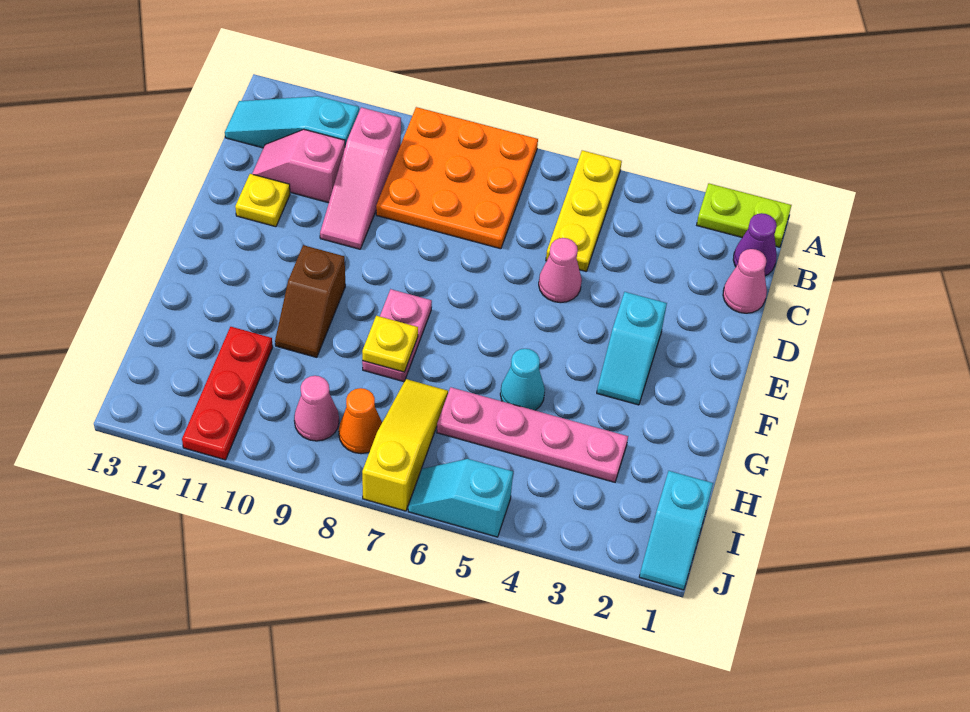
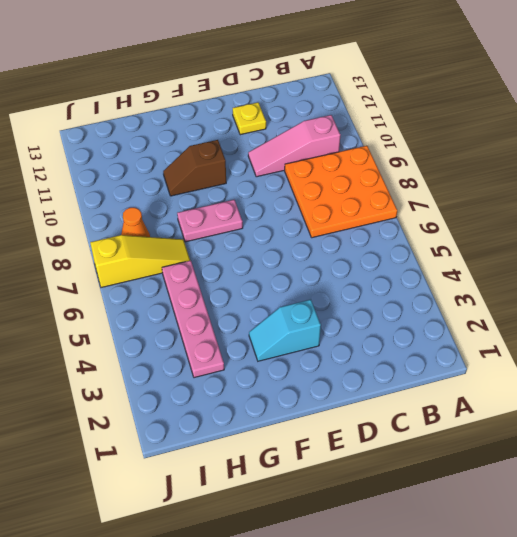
none -> lime plate A1:A2 level 1
none -> yellow plate A5:C5 level 1
none -> purple cone B1 level 1

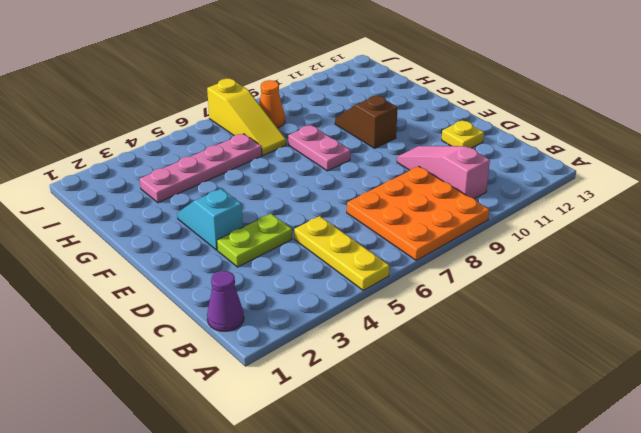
lime plate D3:D4 level 1 -> lime plate A1:A2 level 1
none -> cyan slope B11:B13 level 1 top 11
none -> pink cone C1 level 1
none -> pink slope C11:C12 level 1 top 11

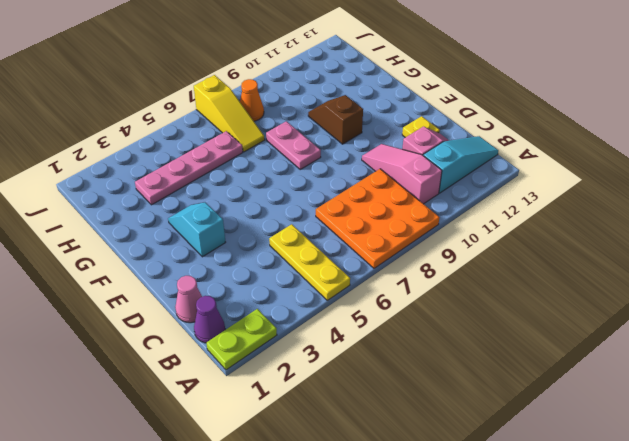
none -> pink cone D5 level 1
none -> cyan cone G5 level 1
none -> red plate H11:J11 level 1

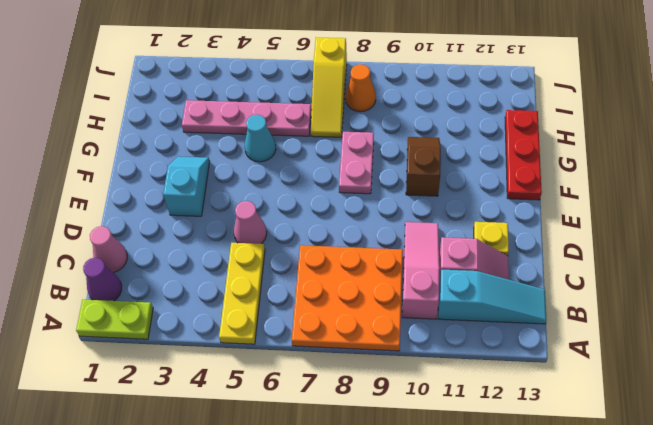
red plate F13:H13 level 1 -> red plate H11:J11 level 1
none -> cyan slope I1:J1 level 1 top I
none -> pink cone I9 level 1
none -> cyan slope J5:J6 level 1 top 5

